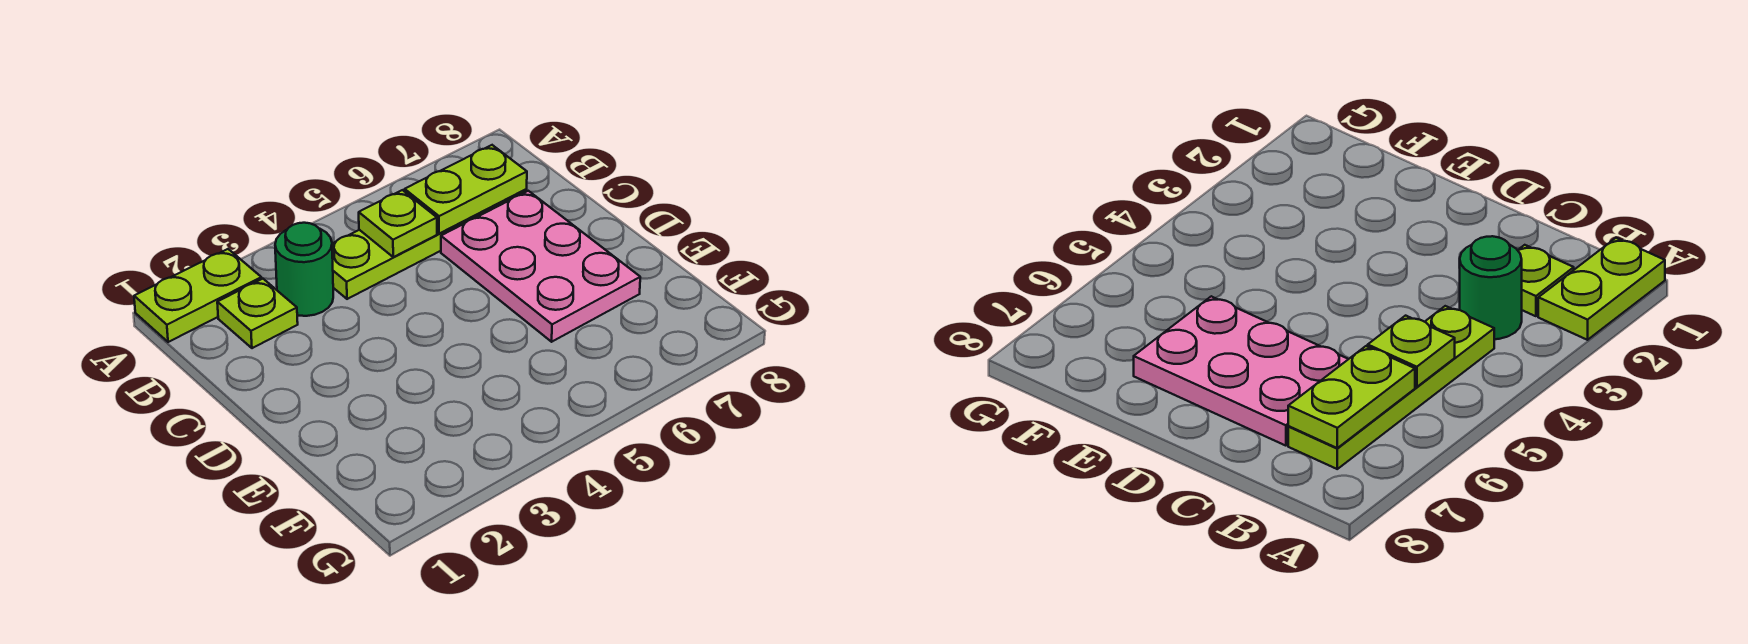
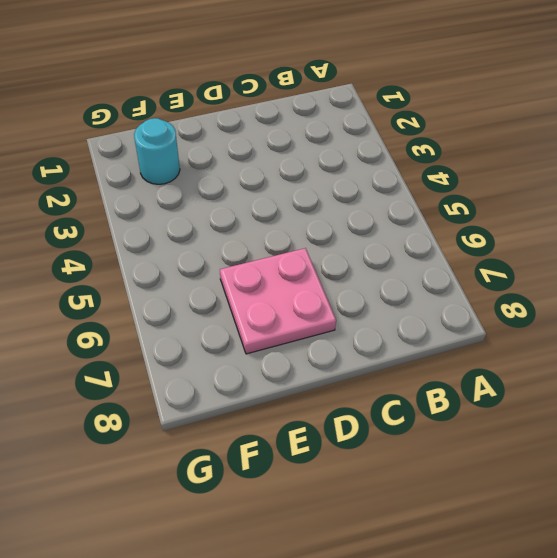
pink plate D6:E7 level 1 -> pink plate C6:E7 level 1
cyan round brick F2 level 1 -> none
none -> lime plate A1:A2 level 1
none -> lime plate B2 level 1

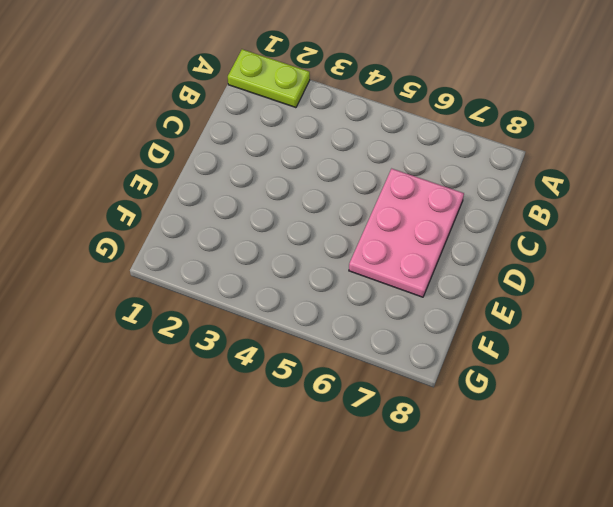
none -> lime plate B2 level 1
none -> green round brick B3 level 1

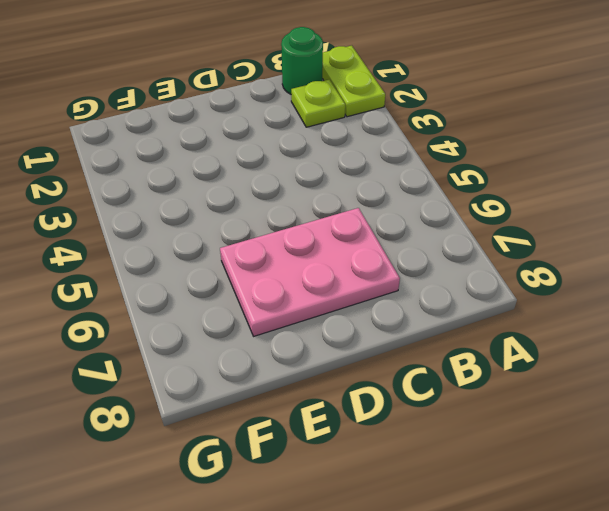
green round brick B1 level 1 -> green round brick B3 level 1
none -> lime plate B4:B7 level 1
none -> lime plate B5 level 2

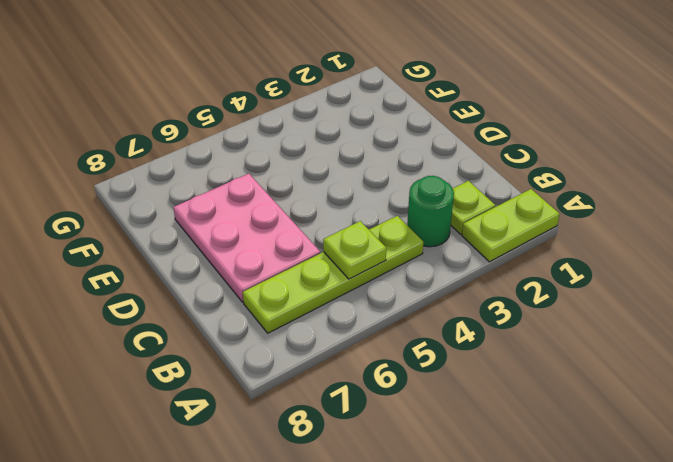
none -> lime plate B6:B7 level 2

